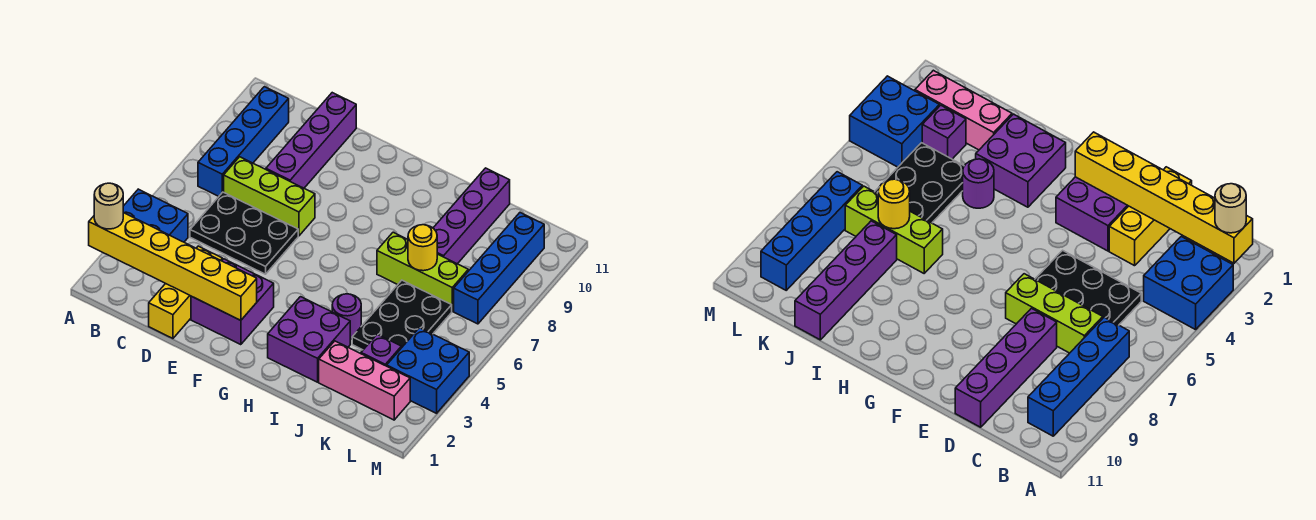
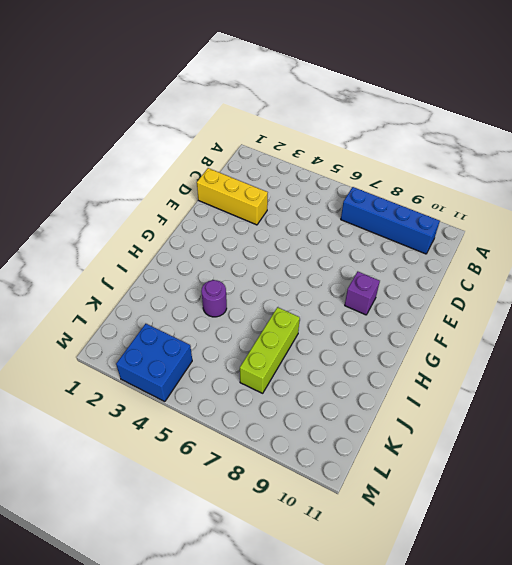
purple brick F9 level 1 -> purple brick K3 level 1
none -> blue brick A3:B4 level 1
none -> black plate C5:E6 level 1
none -> lime brick C7:E7 level 1

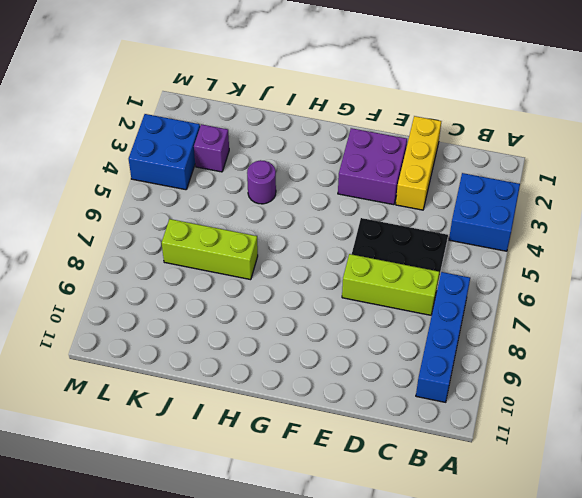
none -> purple brick D8:D11 level 1
none -> purple brick H2:I3 level 1
none -> pink brick J2:L2 level 1

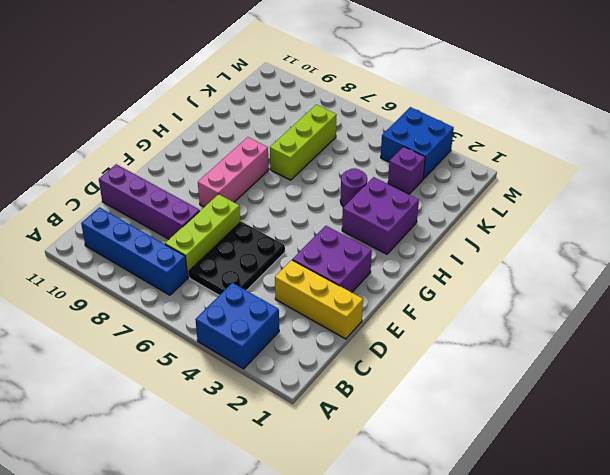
pink brick F8:H8 level 1 -> pink brick J2:L2 level 1
none -> black plate J4:K6 level 1
none -> purple brick J8:J11 level 1
none -> blue brick L7:L10 level 1

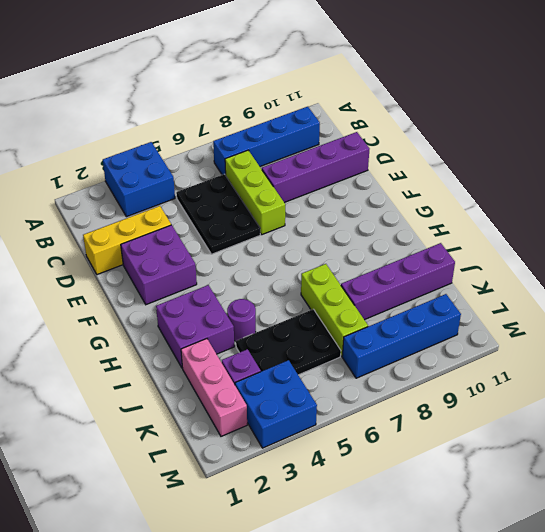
none -> yellow brick A2:F2 level 2
none -> yellow round brick J7 level 2
none -> tan round brick A2 level 3

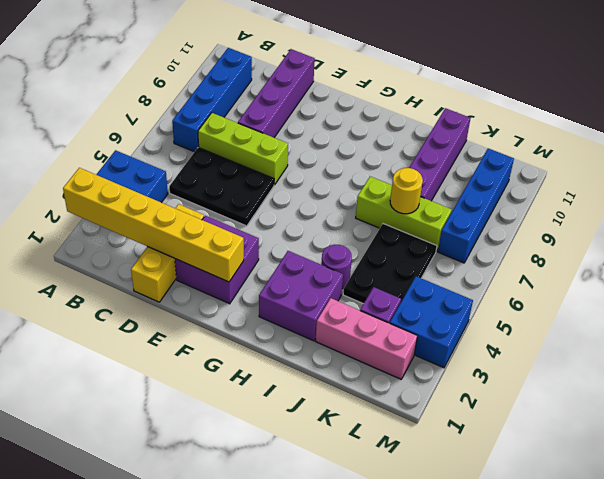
none -> tan round brick A2 level 3

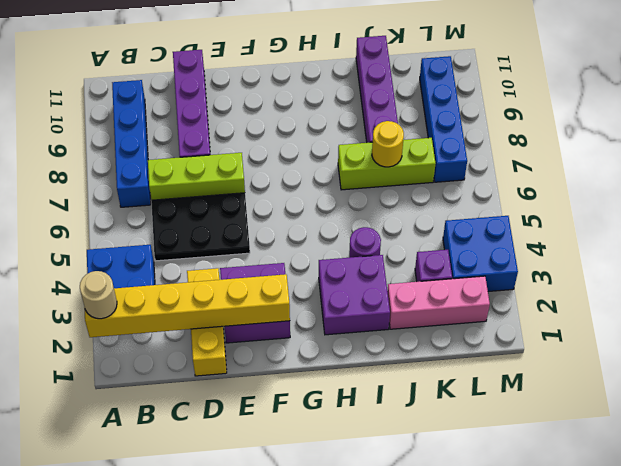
none -> black plate J4:K6 level 1

